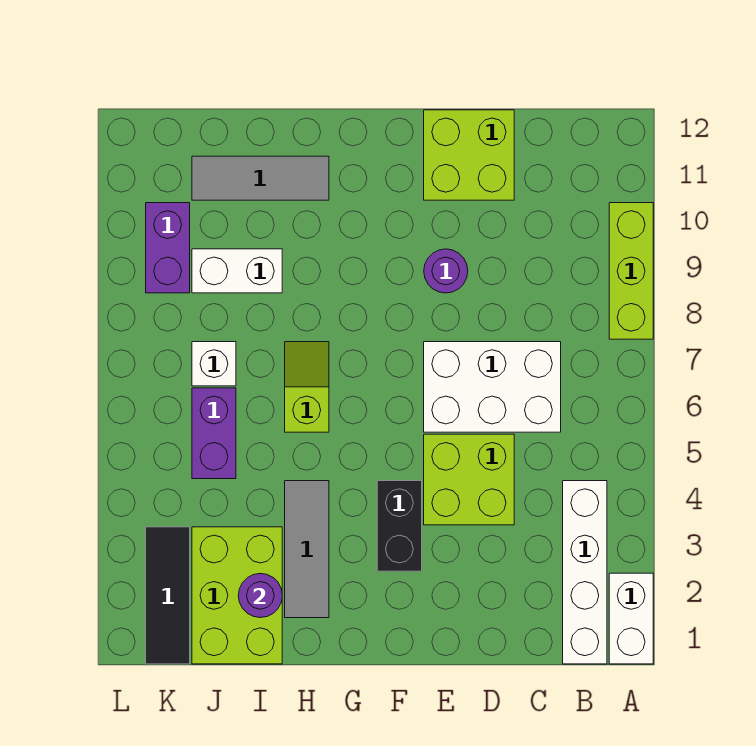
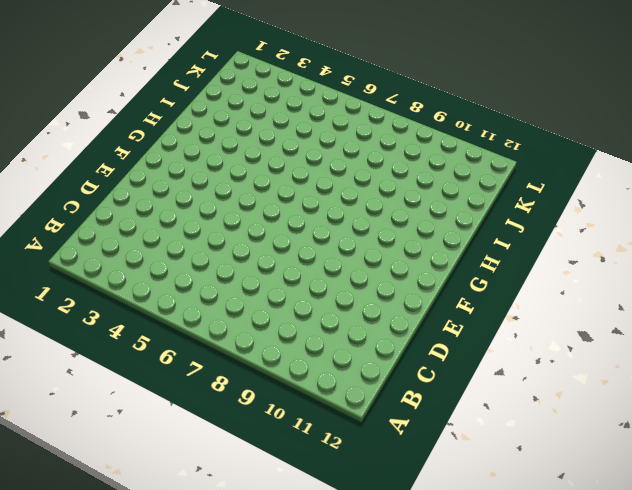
none -> white brick A1:A2 level 1
none -> lime brick A8:A10 level 1
none -> white brick B1:B4 level 1

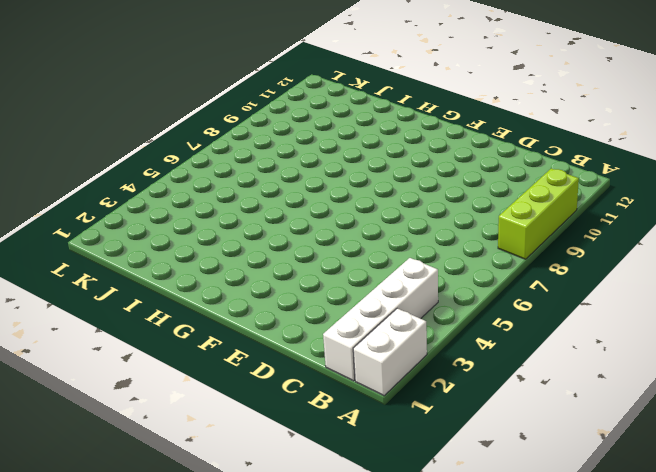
none -> white brick C6:E7 level 1
none -> lime brick D4:E5 level 1
none -> lime brick D11:E12 level 1

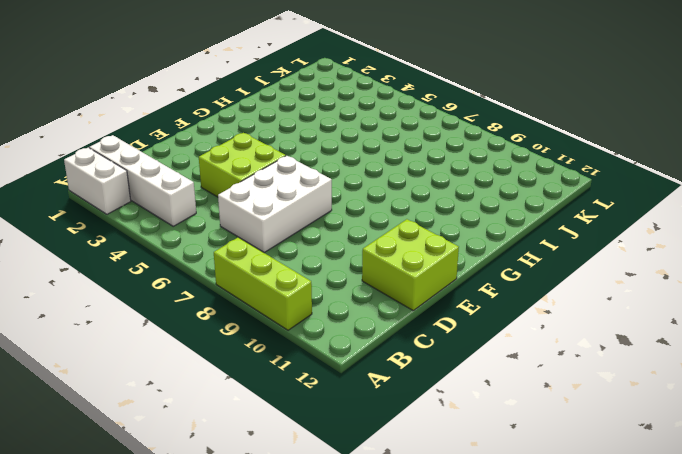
none -> purple round brick E9 level 1
none -> black brick F3:F4 level 1
none -> grey tile H2:H4 level 1

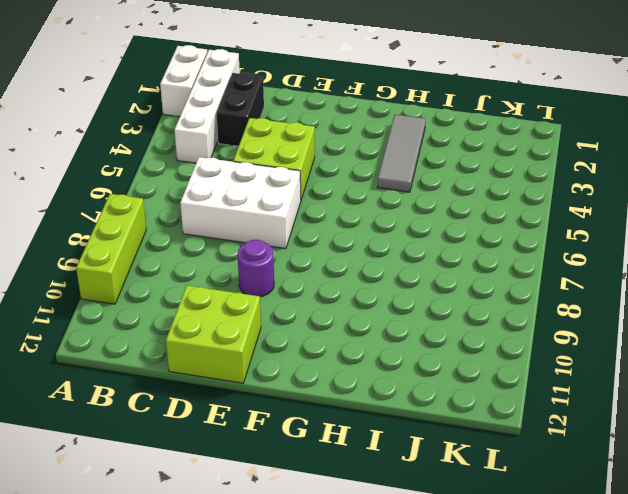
black brick C2:C3 level 1 -> black brick F3:F4 level 1
none -> lime slope H6:H7 level 1 top 6
none -> grey tile H11:J11 level 1
none -> lime brick I1:J3 level 1

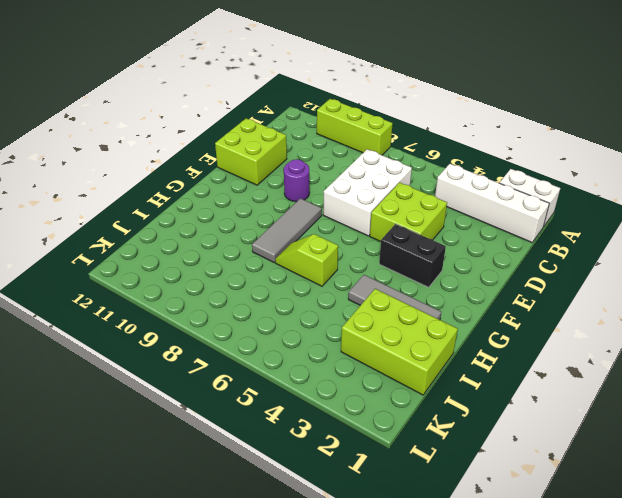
grey tile F8:H8 level 1 -> grey tile H11:J11 level 1
none -> white brick I9:J9 level 1
none -> purple brick J5:J6 level 1
none -> white brick J7 level 1

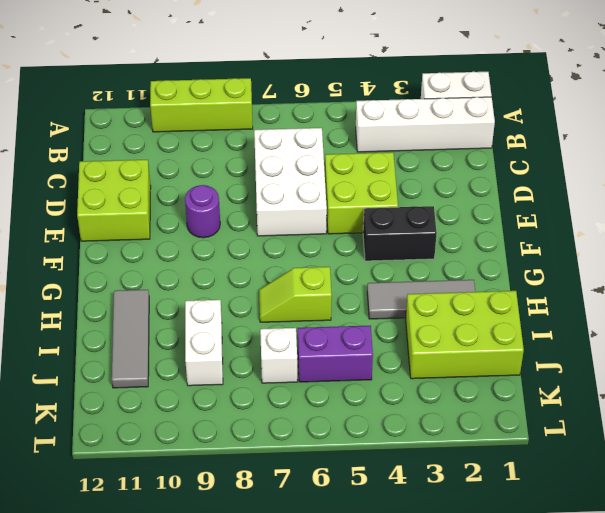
none -> black tile K1:K3 level 1
none -> purple brick K9:K10 level 1
none -> purple round brick I2 level 2

